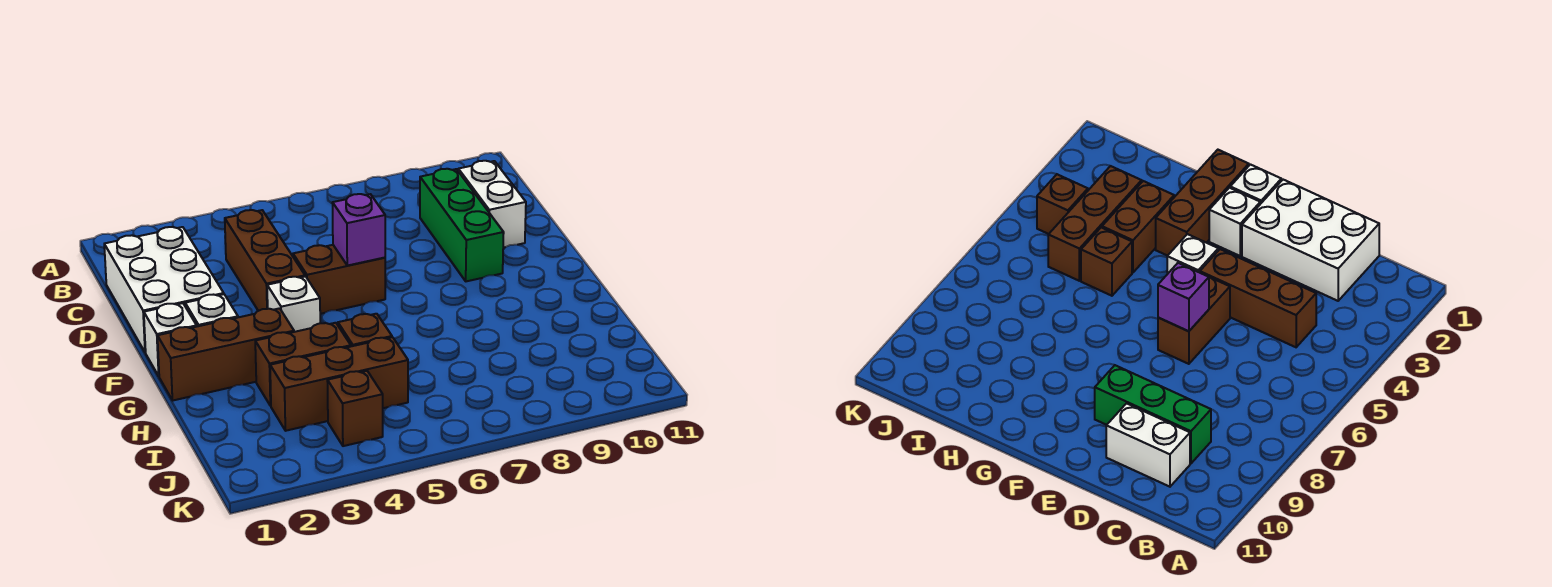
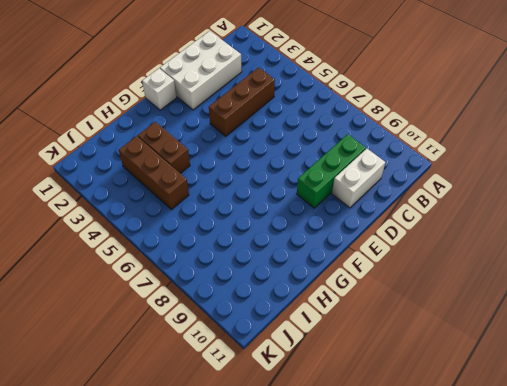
none -> brown brick E5:E6 level 1
none -> white brick F2 level 1
none -> white brick F4 level 1

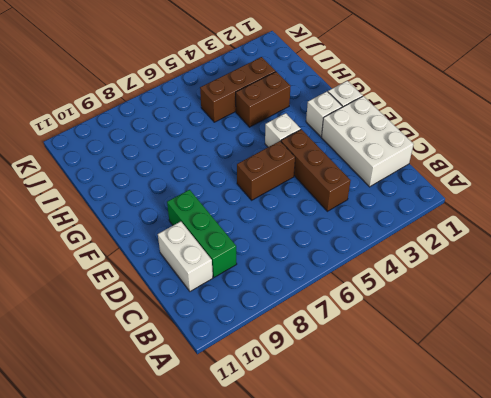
none -> brown brick G1:G3 level 1
none -> brown brick H5 level 1
none -> brown brick J4 level 1

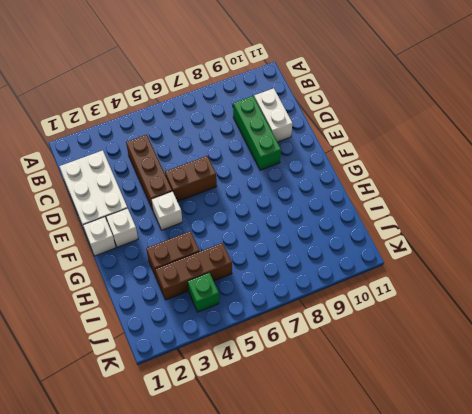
green brick J4 level 1 -> brown brick J4 level 1
none -> brown brick G1:G3 level 1
none -> brown brick H5 level 1
none -> purple brick E6 level 2

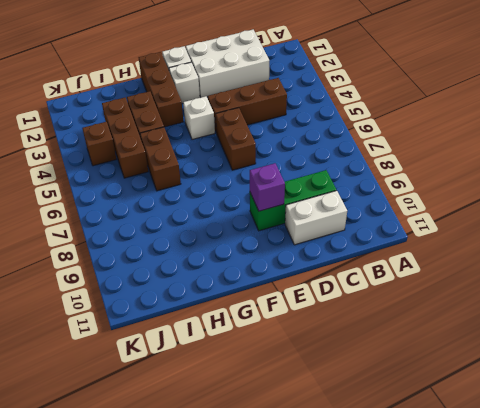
purple brick E9 level 2 -> purple brick E6 level 2
brown brick H5:H6 level 1 -> brown brick H5 level 1

